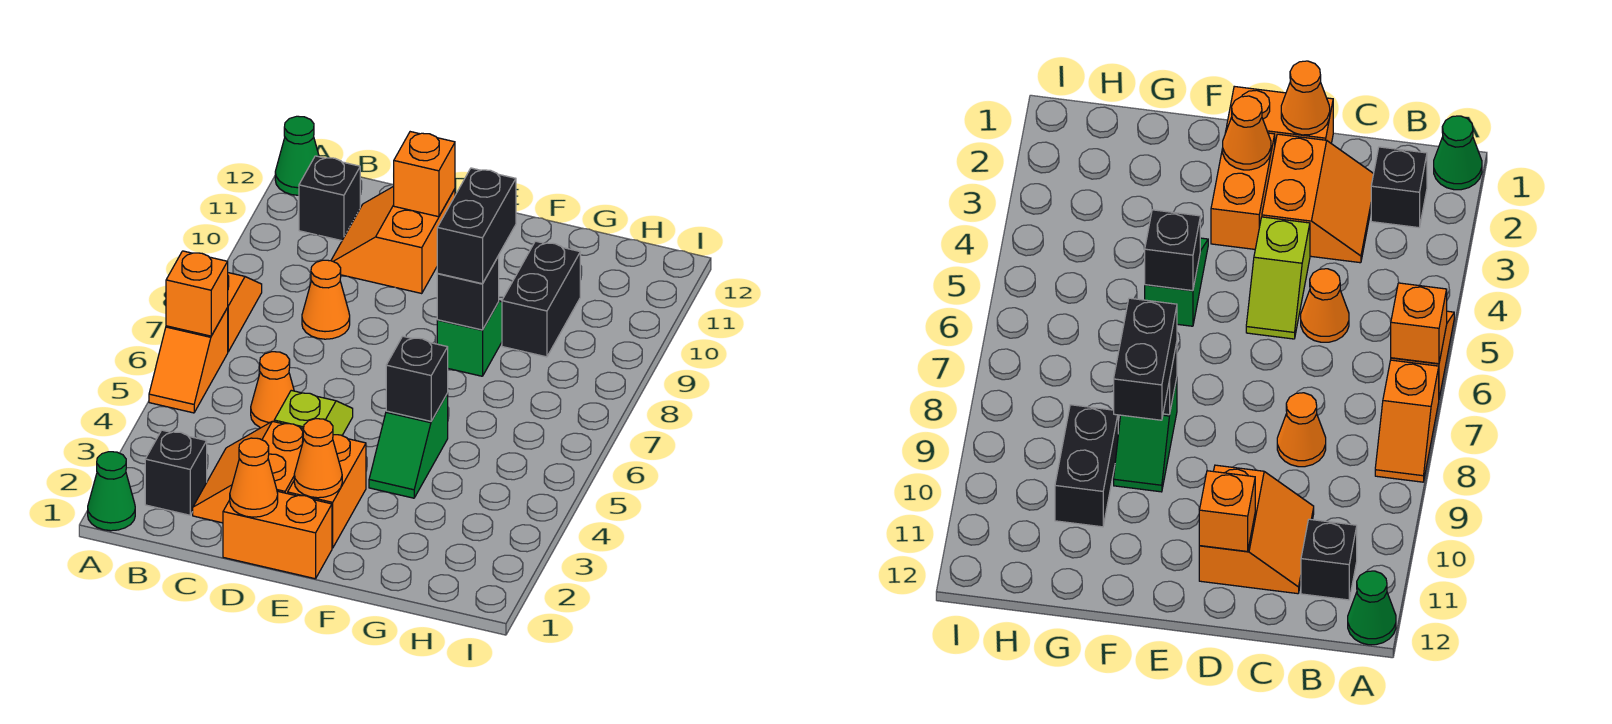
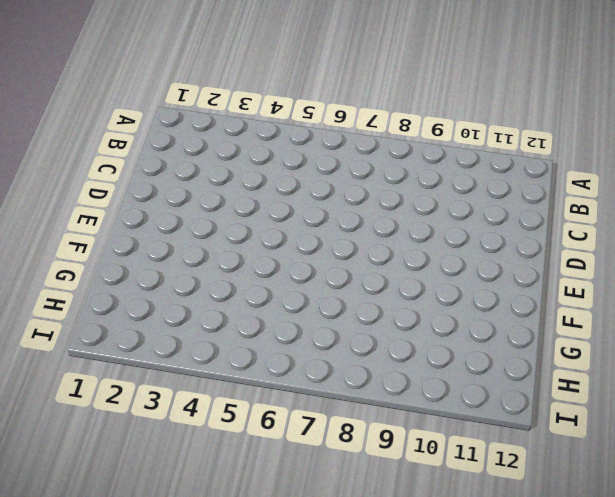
none -> green cone A1 level 1
none -> orange slope A5:A6 level 1 top 6
none -> orange slope A7:A8 level 1 top 7

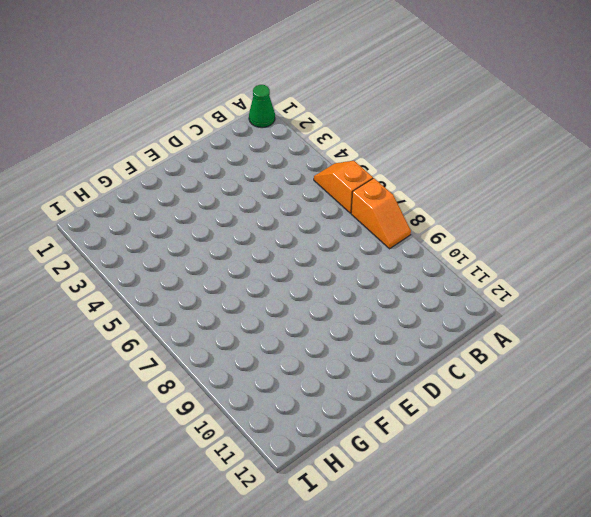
none -> green cone A12 level 1
none -> black brick B2 level 1
none -> black brick B11 level 1

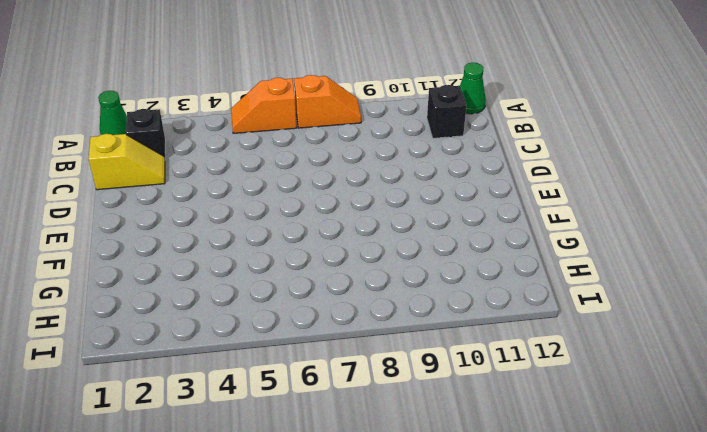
yellow slope C1:C2 level 1 top 1 -> orange slope C2:D3 level 1 top D
none -> orange cone C5 level 1
none -> orange cone C8 level 1
none -> orange slope C10:D11 level 1 top D

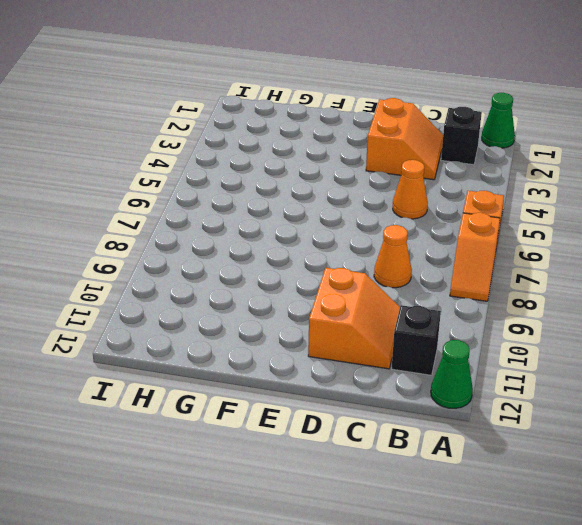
none -> orange brick D1:E1 level 1
none -> lime slope D4:D5 level 1 top 4
none -> orange brick E2:E3 level 1

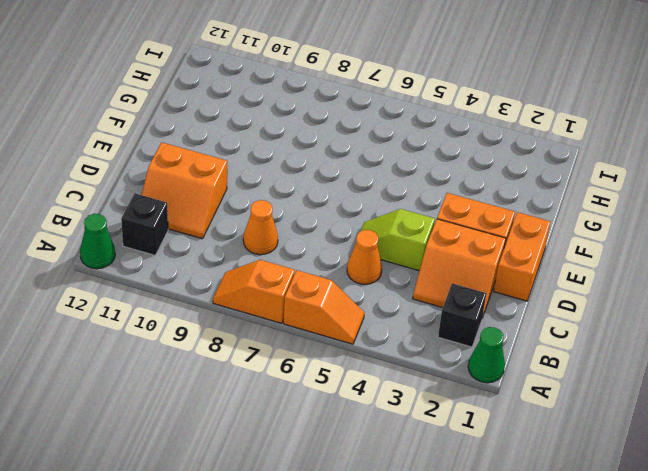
none -> green slope F4:F5 level 1 top 5
none -> green slope F8:F9 level 1 top 8
none -> black brick G9:G10 level 1

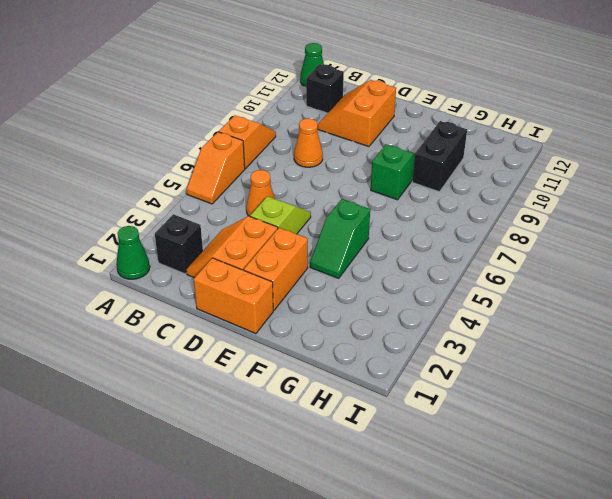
none -> orange brick A6 level 2
none -> orange cone D1 level 2
none -> orange brick D11 level 2

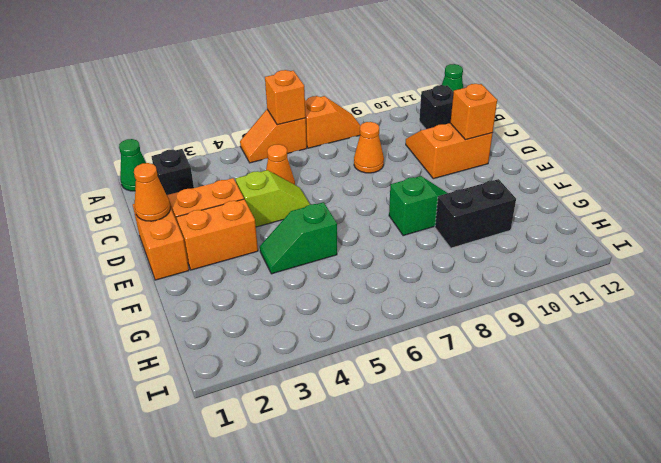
none -> orange cone E2 level 2
none -> black brick F5 level 2
none -> black brick F8 level 2

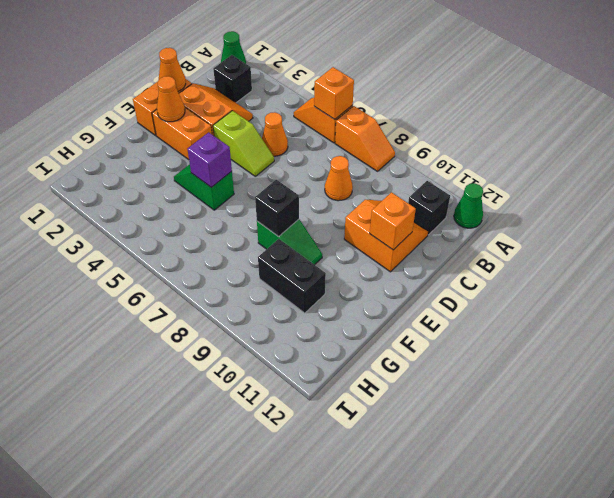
purple brick F5 level 2 -> black brick F5 level 2
none -> black brick F8:F9 level 3

